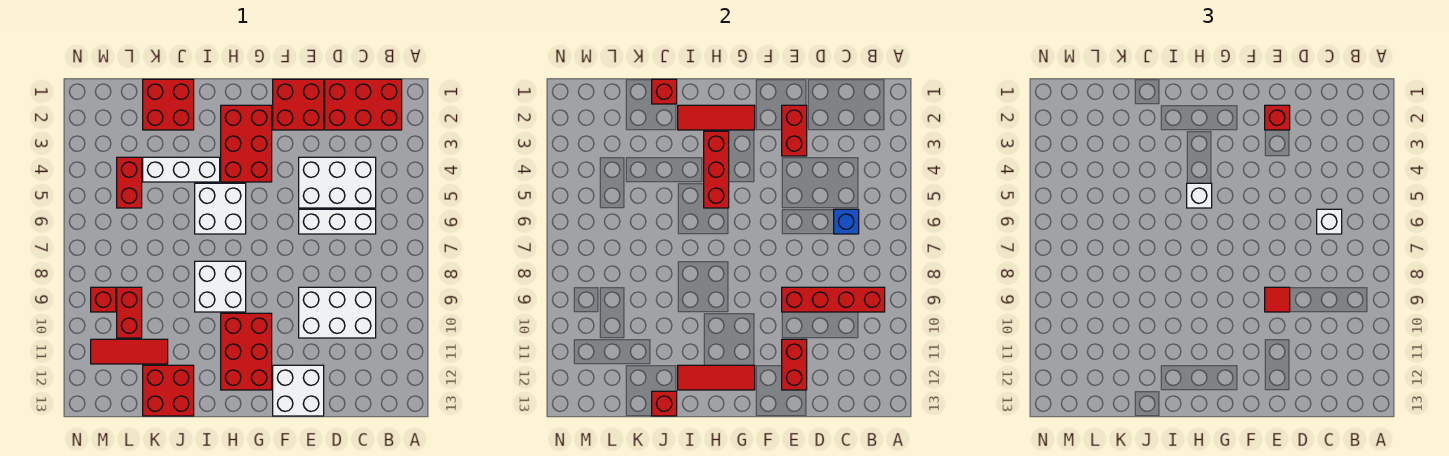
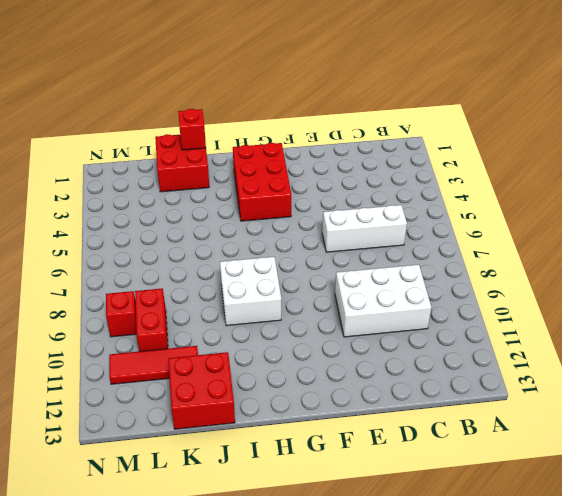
none -> red brick B1:D2 level 1
none -> white brick C4:E5 level 1
none -> red brick E1:F2 level 1
none -> white brick E12:F13 level 1

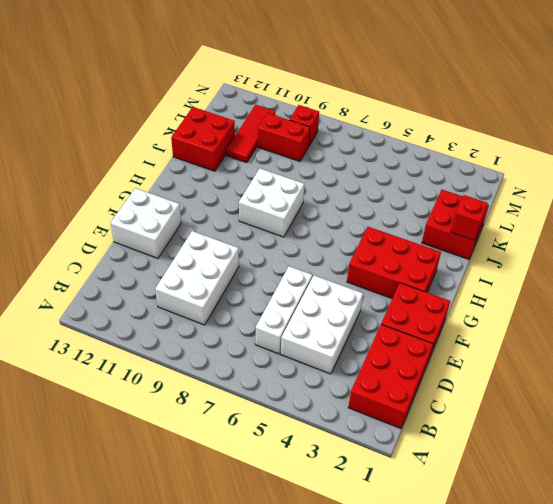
none -> red brick G10:H12 level 1
none -> white brick H5:I6 level 1
none -> white brick I4:K4 level 1
none -> red brick L4:L5 level 1

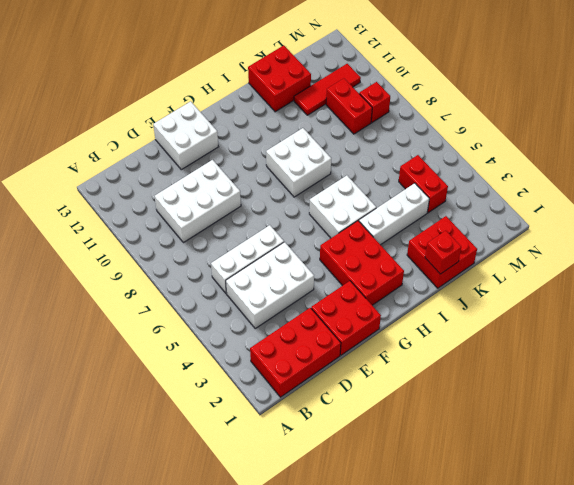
none -> red brick G10:H12 level 1
none -> red brick B9:E9 level 2
none -> blue brick C6 level 2
none -> red brick E2:E3 level 2

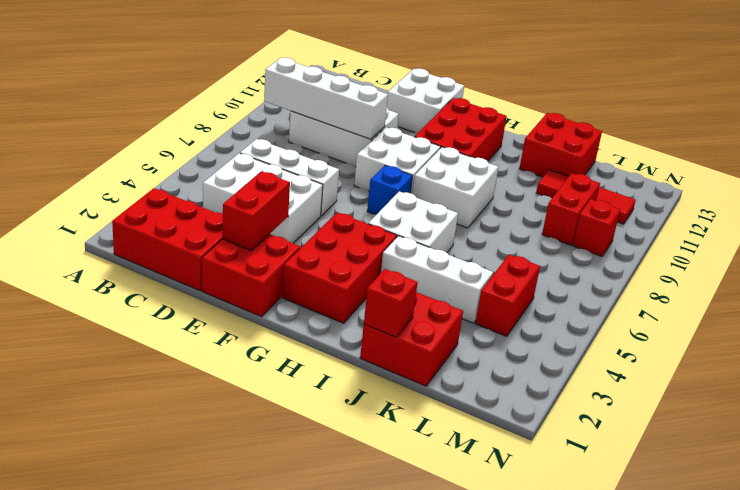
white brick B9:E9 level 2 -> red brick B9:E9 level 2
white brick F8:G9 level 1 -> none
blue brick G7 level 1 -> blue brick C6 level 2
none -> red brick E11:E12 level 2
none -> red tile G2:I2 level 2
none -> red tile G12:I12 level 2
none -> red brick H3:H5 level 2

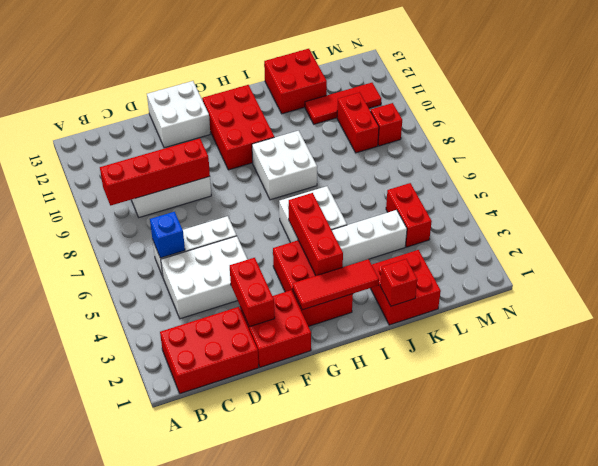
none -> red brick E11:E12 level 2
none -> red tile G12:I12 level 2
none -> red brick J13 level 2
none -> white brick C6 level 3

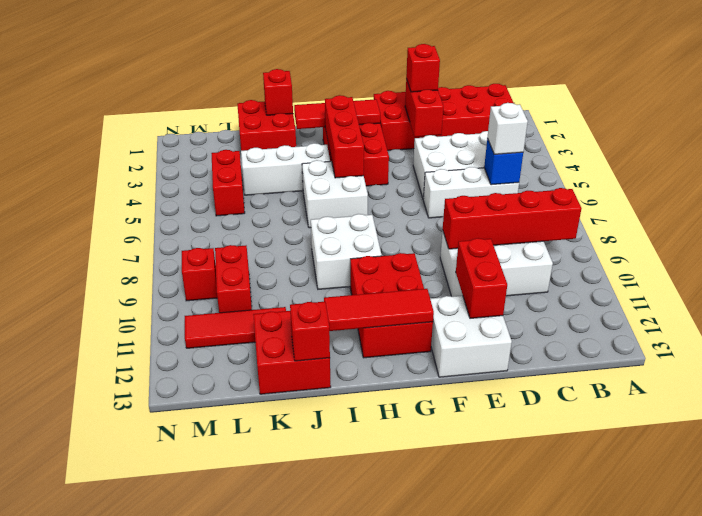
none -> red tile E9 level 3
none -> white brick H5 level 3

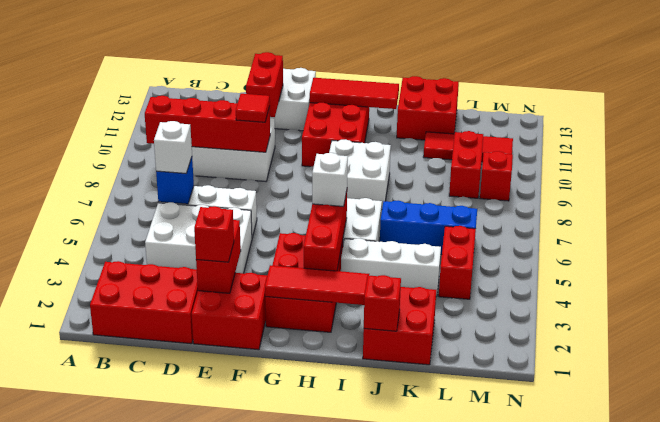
blue brick J6:L6 level 1 -> none
none -> red brick J13 level 2

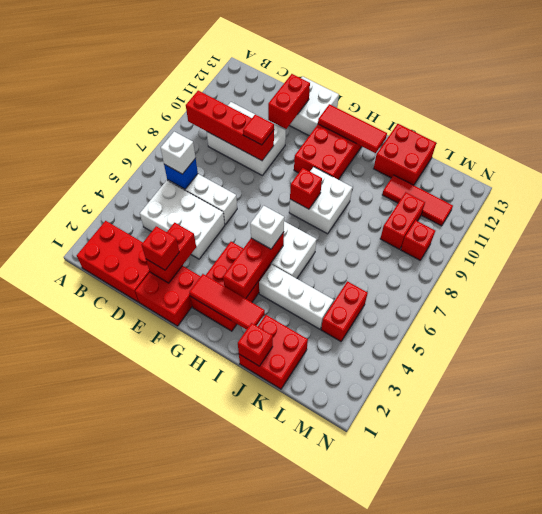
red brick H8 level 2 -> red brick J13 level 2

